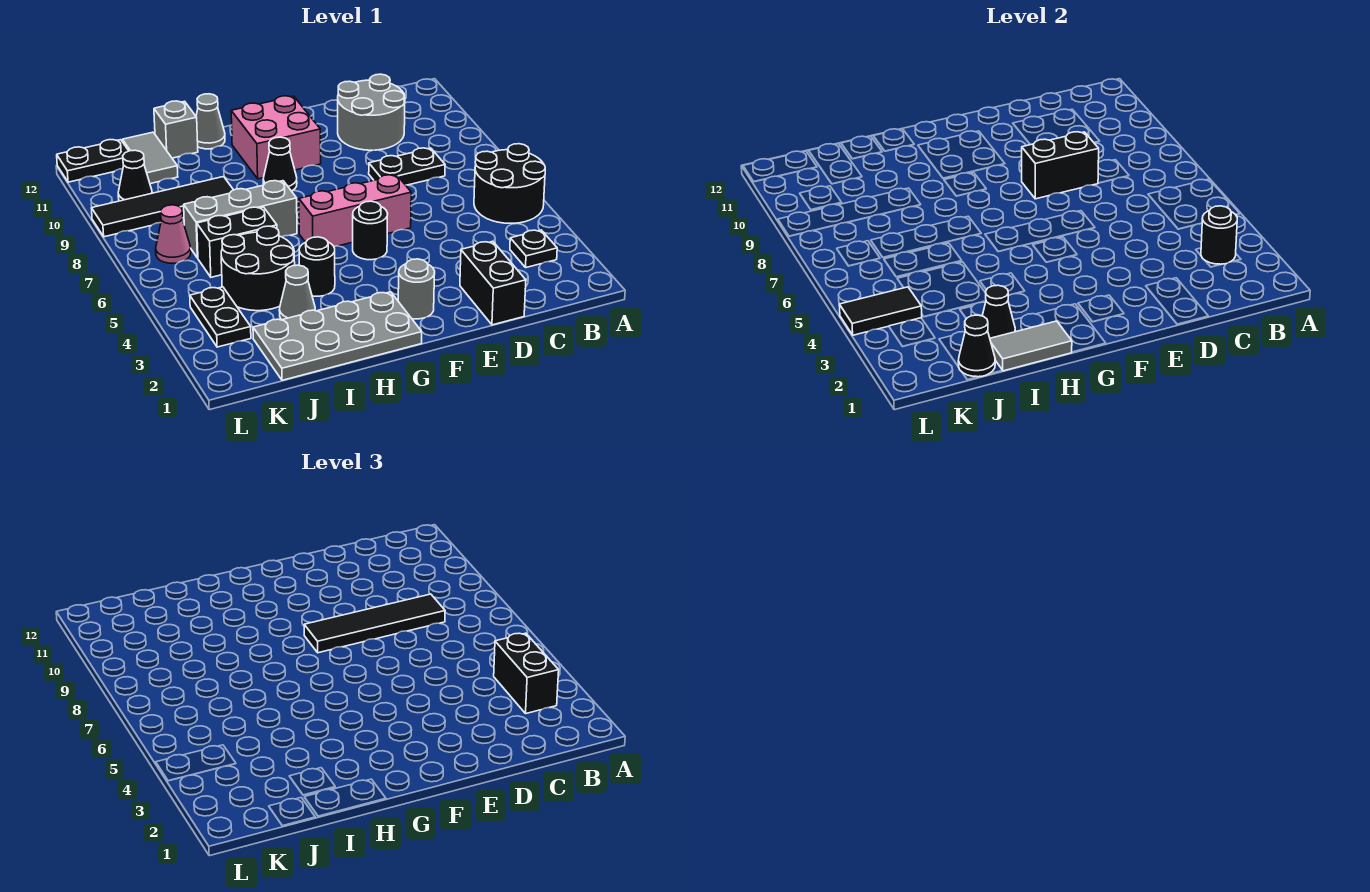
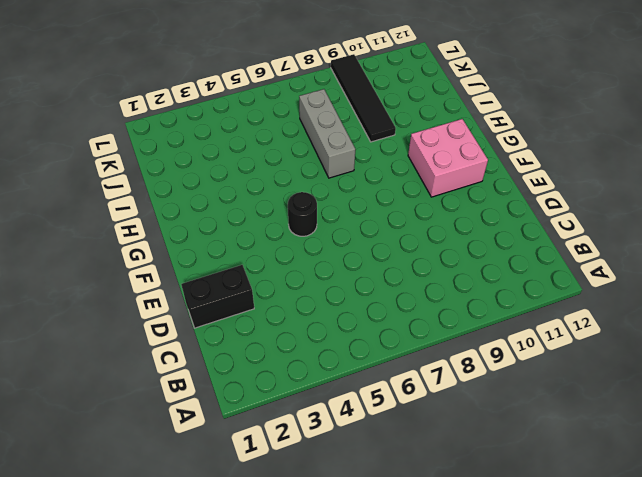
none -> black round brick A5:B6 level 1
none -> black plate B3 level 1
none -> black plate C8:D8 level 1
none -> grey round brick C10:D11 level 1

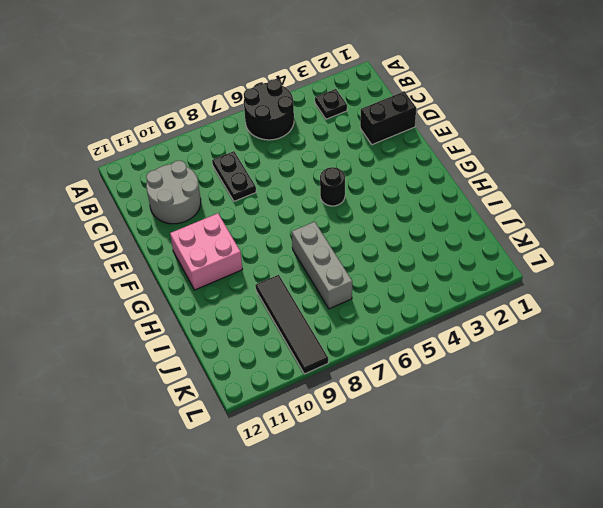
none -> pink brick E6:G6 level 1
none -> grey round brick F2 level 1
none -> grey plate G1:J2 level 1
none -> black cone G9 level 1

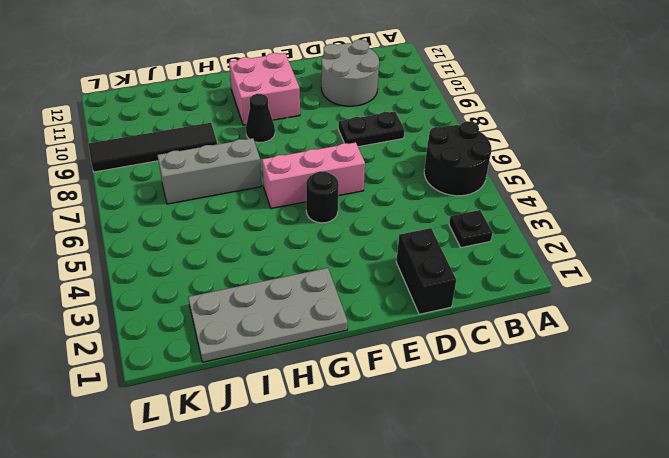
none -> grey round brick F2 level 1
none -> black round brick H4 level 1
none -> grey cone H12 level 1
none -> grey cone I3 level 1

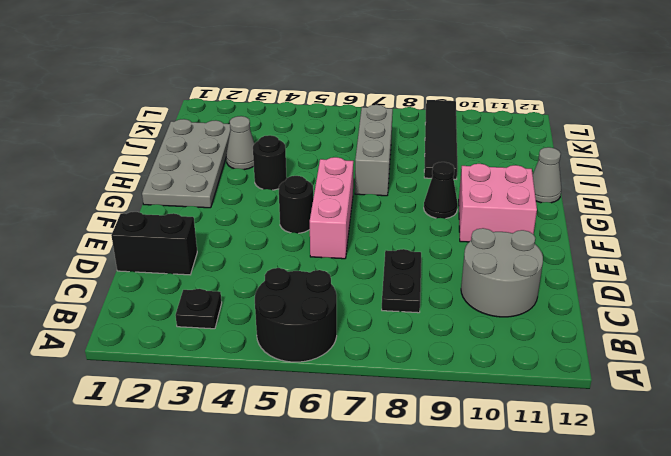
none -> grey round brick F2 level 1
none -> black round brick I4:J5 level 1
none -> black brick I6:J6 level 1
none -> grey brick I12 level 1

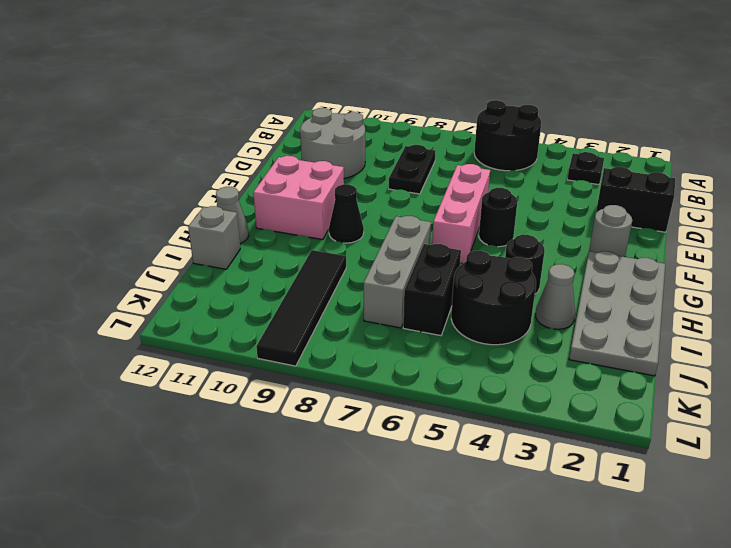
none -> grey tile J11:J12 level 1
none -> black plate K3:K4 level 1
none -> pink cone K7 level 1
none -> black cone K10 level 1

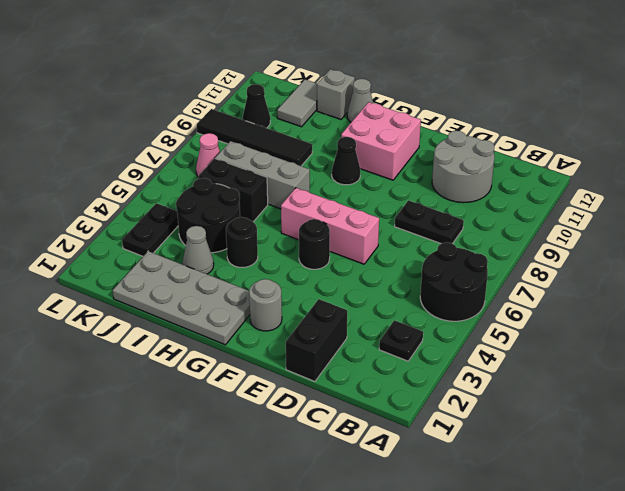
none -> black plate K12:L12 level 1
none -> black round brick B3 level 2
none -> black brick D8:E8 level 2
none -> grey tile H1:I1 level 2

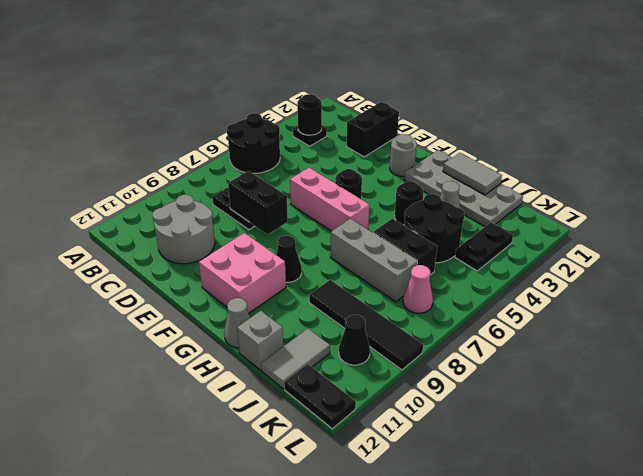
none -> black cone I2 level 2
none -> black cone J1 level 2
none -> black tile K4:L4 level 2
none -> black brick B3:B4 level 3

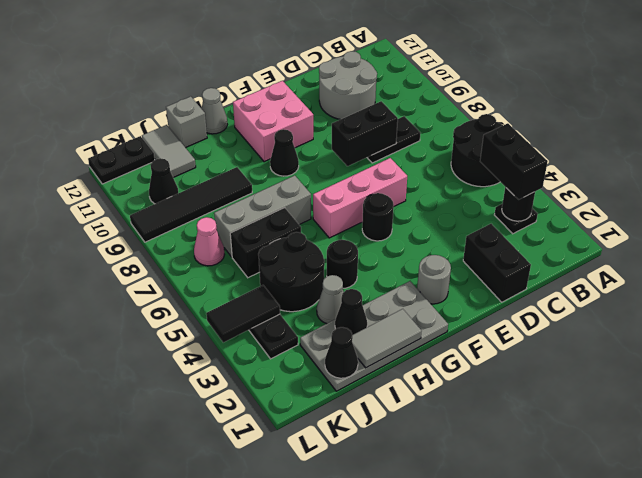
none -> black tile C8:F8 level 3

